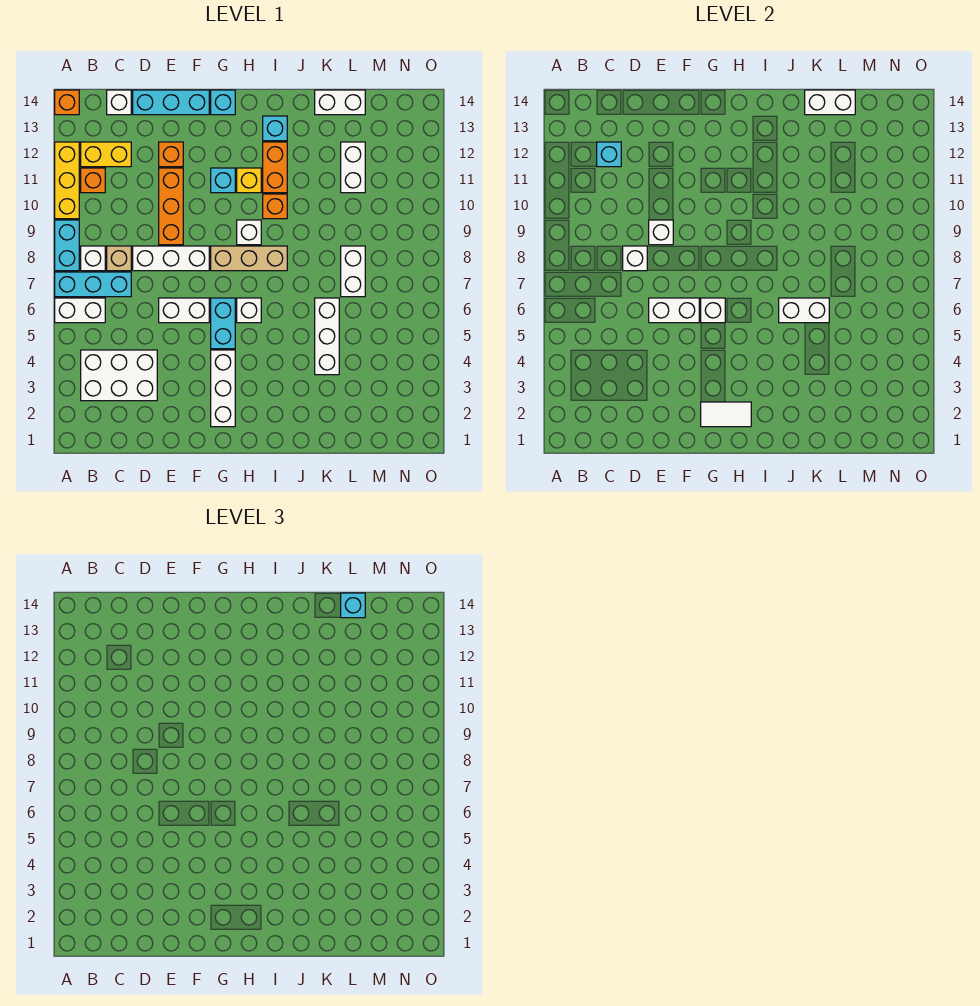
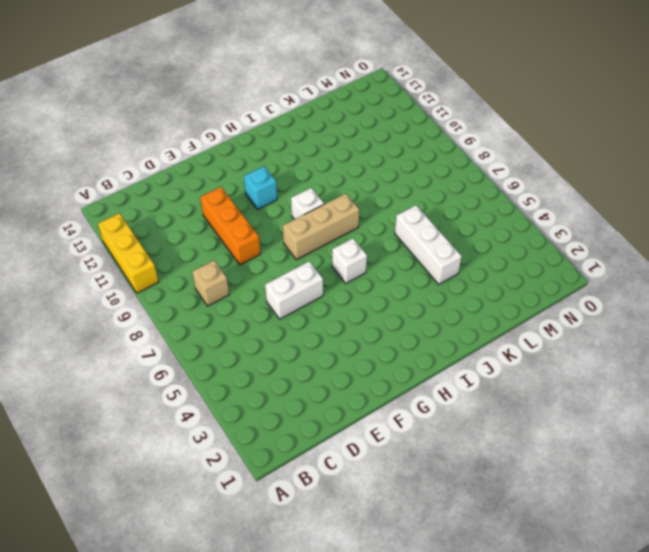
none -> white brick A6:B6 level 1
none -> cyan brick A7:C7 level 1
none -> cyan brick A8:A9 level 1
none -> orange brick A14 level 1

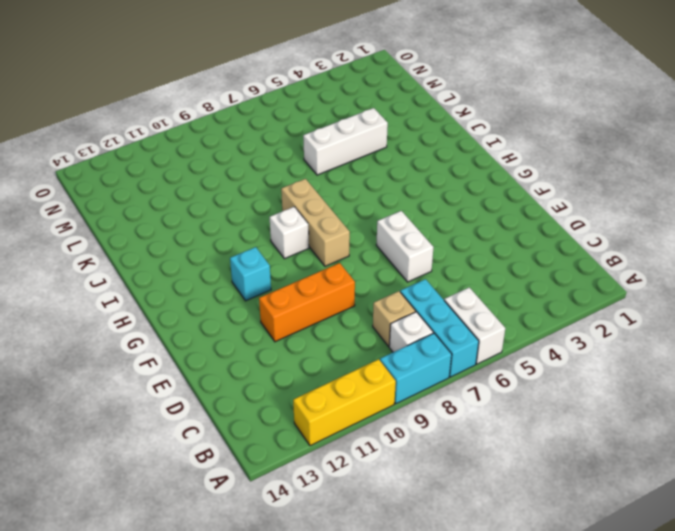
none -> orange brick A14 level 1
none -> white brick B3:D4 level 1
none -> orange brick B11 level 1
none -> yellow brick B12:C12 level 1

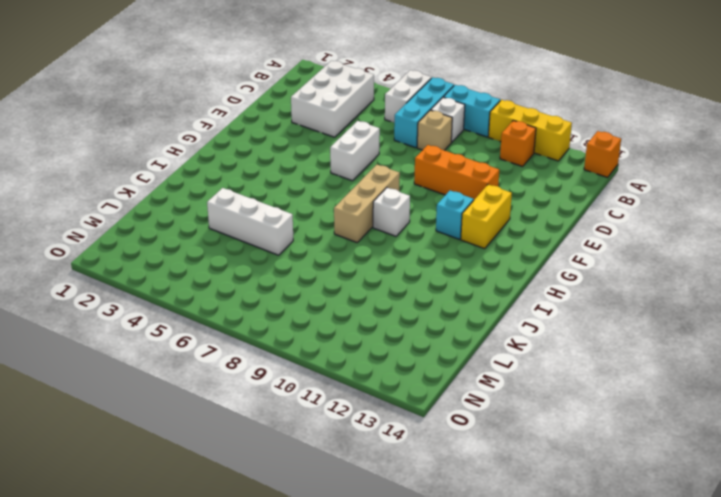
yellow brick F12:G12 level 1 -> yellow brick B12:C12 level 1
none -> white brick C14 level 1
none -> white brick D8:F8 level 1
none -> cyan brick D14:F14 level 1
none -> orange brick E12 level 1

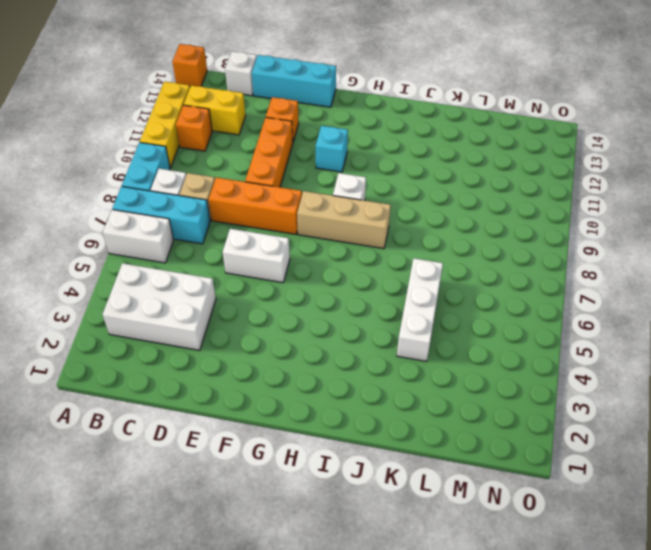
orange brick D8:F8 level 1 -> white brick D8:F8 level 1
none -> white brick G2:G4 level 1
none -> cyan brick G5:G6 level 1
none -> cyan brick G14 level 1
none -> white brick H6 level 1

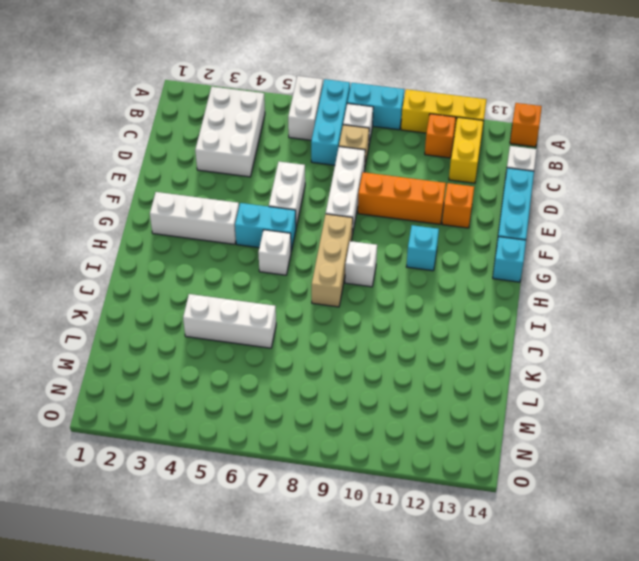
none -> yellow brick H11 level 1
none -> orange brick I10 level 1
none -> orange brick I11:I12 level 1
none -> cyan brick I13 level 1

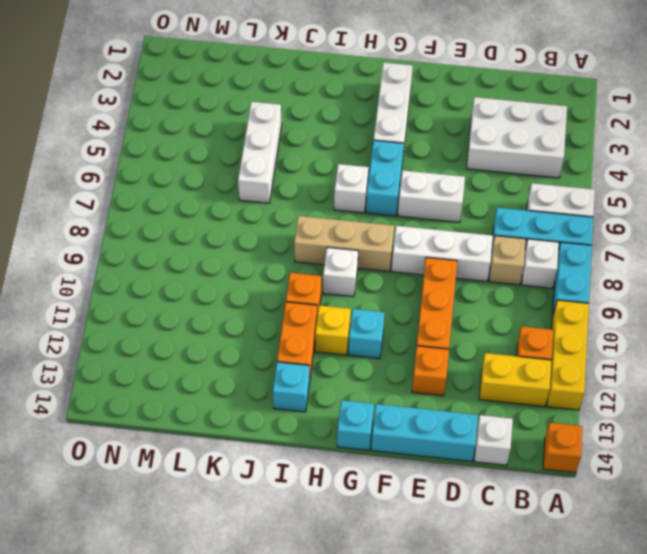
none -> white brick K14:L14 level 1
none -> white brick L7:L8 level 1
none -> white brick L11:L12 level 1
none -> cyan brick C12 level 2

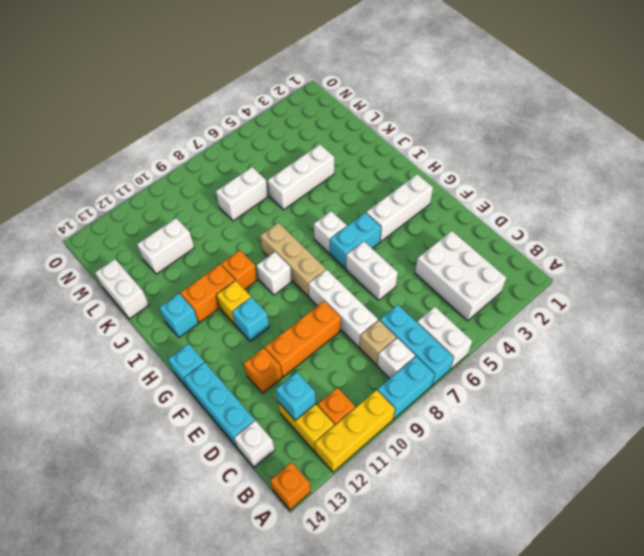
none -> white brick D8 level 2
none -> white brick E6:F6 level 2
none -> white brick E9 level 2
none -> white tile G2:H2 level 2

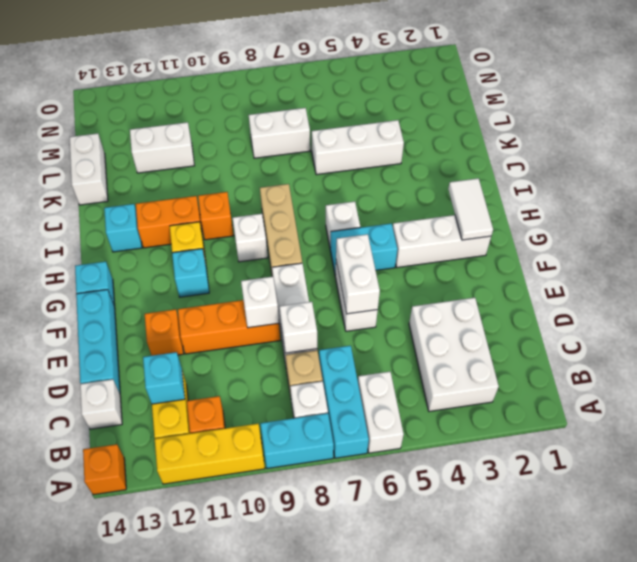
none -> white brick G6 level 2
none -> white brick J6:K6 level 2
none -> white brick K14:L14 level 2
none -> cyan brick L14 level 3

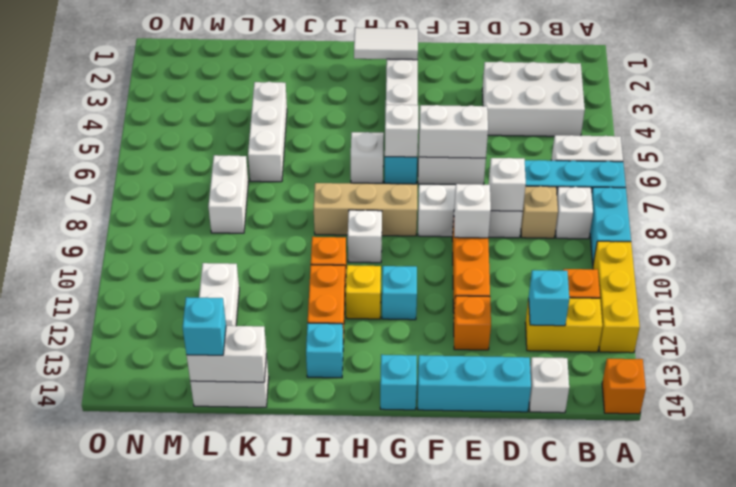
none -> white brick J6:K6 level 2

